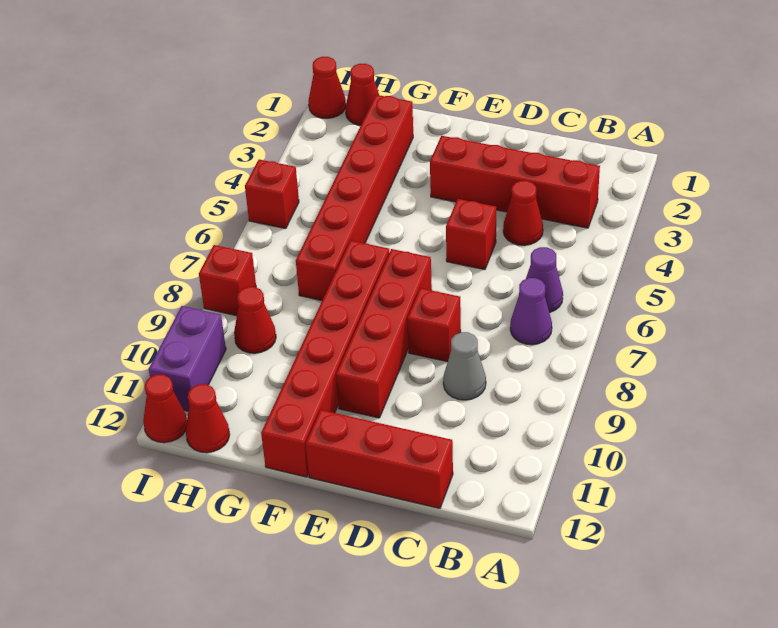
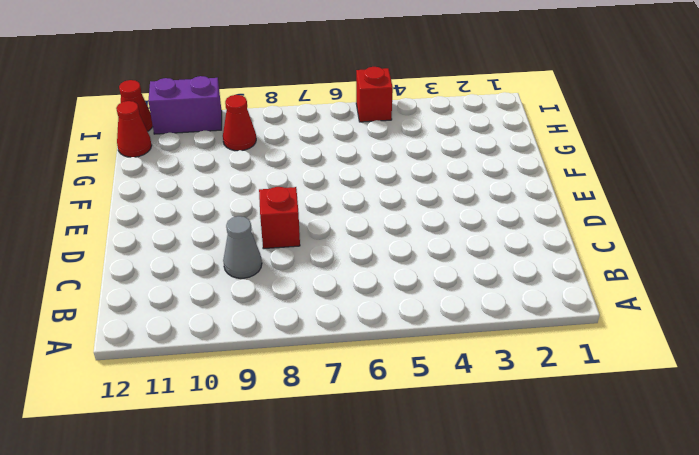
none -> red brick B3:E3 level 1
none -> purple cone B6 level 1
none -> purple cone B7 level 1

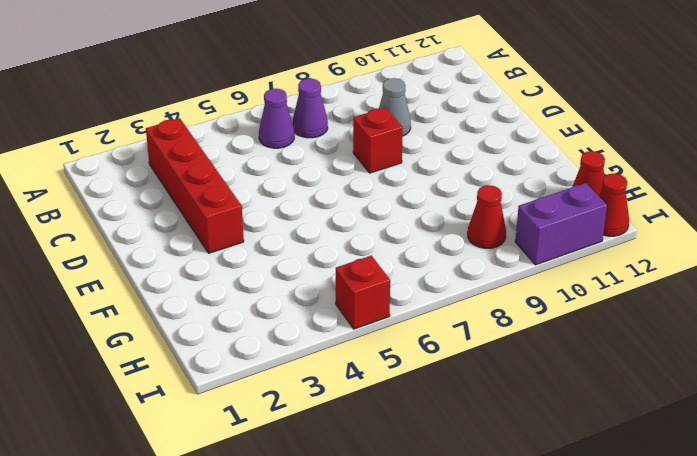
none -> red cone C4 level 1
none -> red brick C12:E12 level 1
none -> red brick D5 level 1

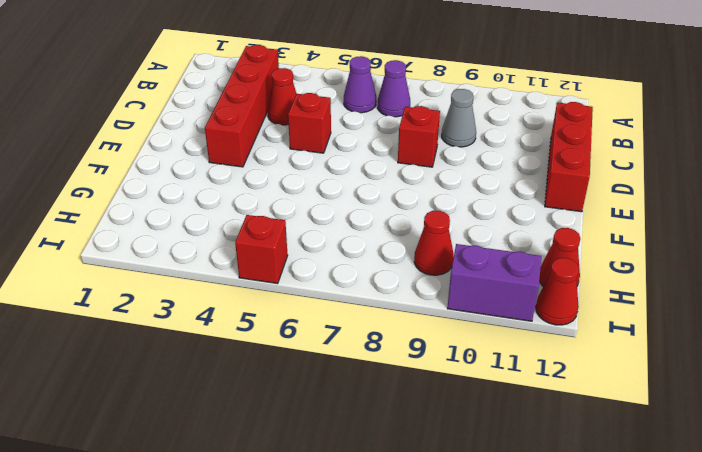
none -> red brick E7:E10 level 1
none -> red brick F7:F12 level 1
none -> red brick G2:G7 level 1

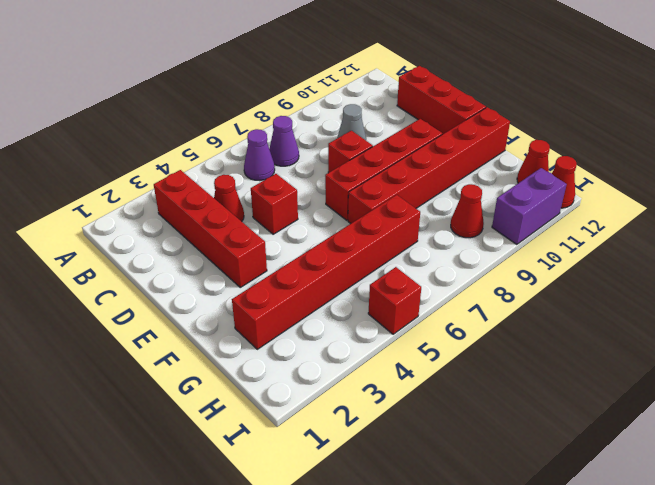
none -> red cone H1 level 1
none -> red cone I1 level 1
none -> red brick I8 level 1

